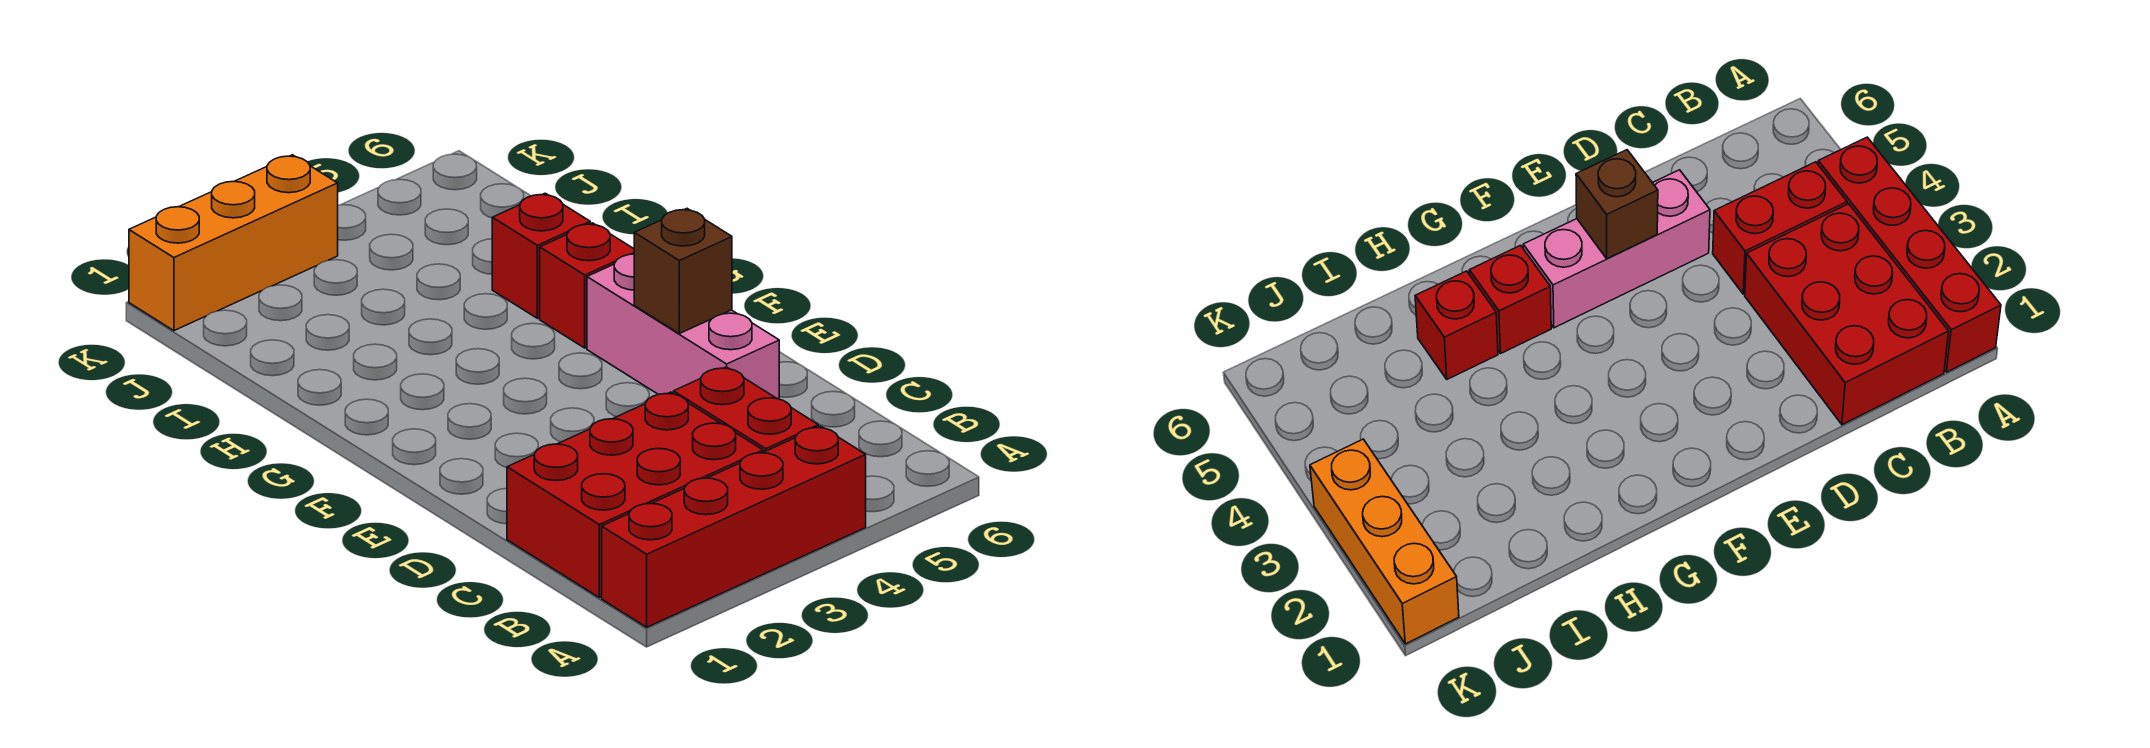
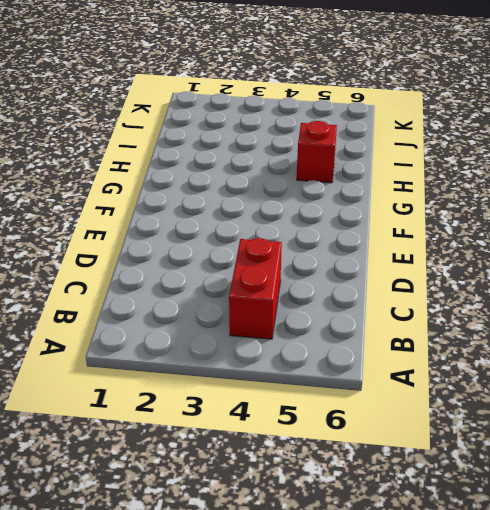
none -> red brick A1:A4 level 1
none -> red brick B1:C3 level 1

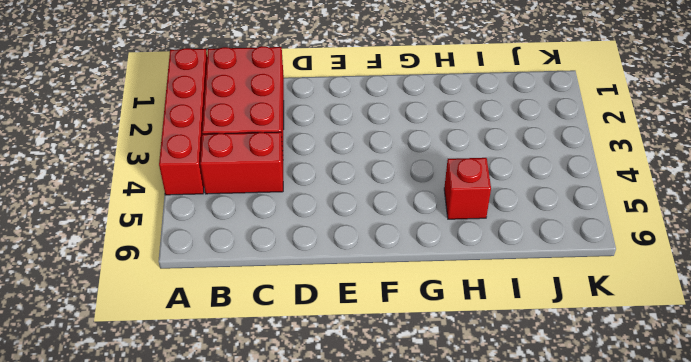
none -> pink brick D5:F5 level 1
none -> red brick G5 level 1

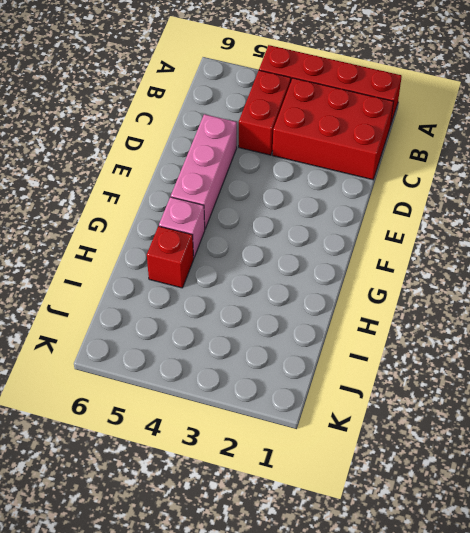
pink brick G5 level 1 -> red brick G5 level 1
none -> orange brick K1:K3 level 1
none -> brown brick E5 level 2

